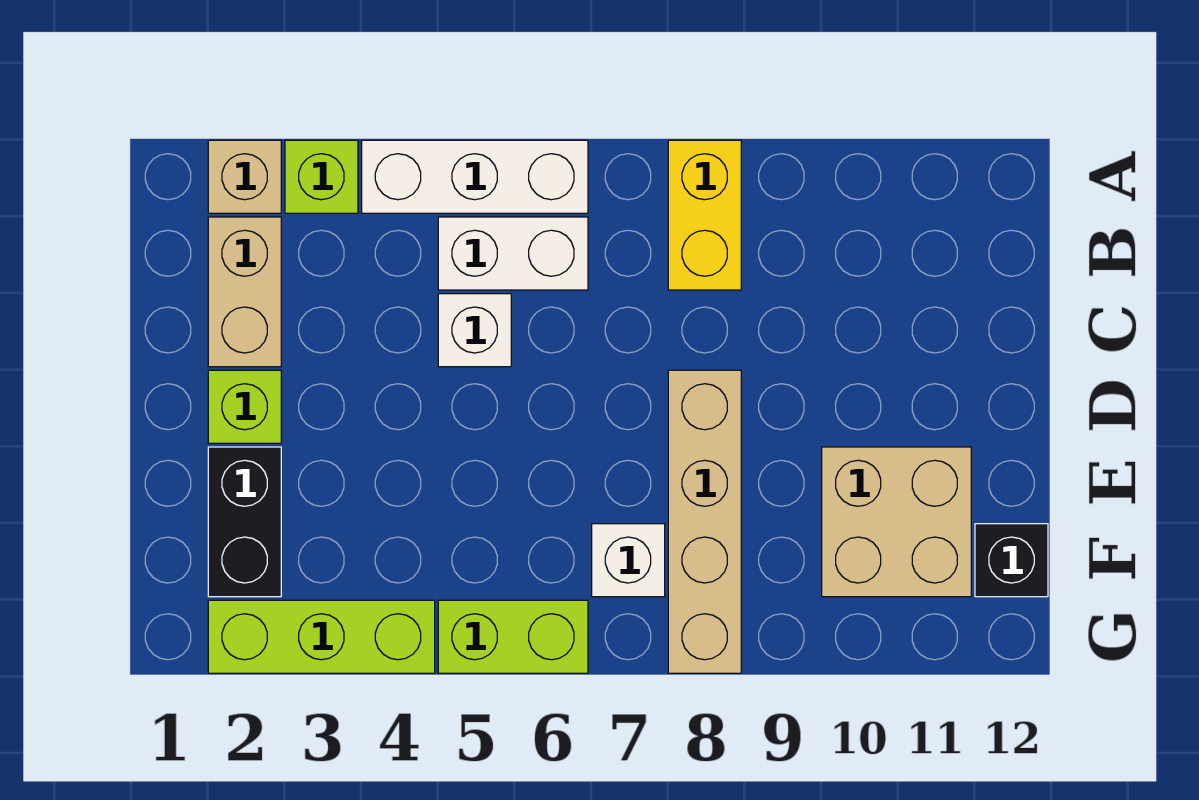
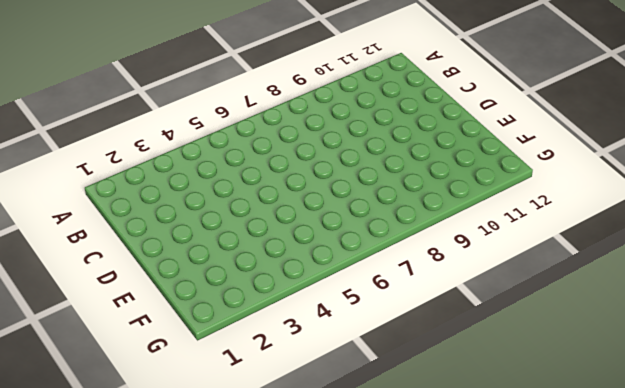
none -> tan brick A2 level 1
none -> lime brick A3 level 1
none -> white brick A4:A6 level 1

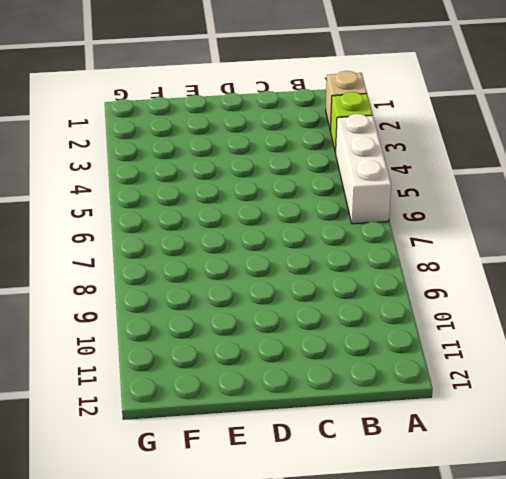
none -> yellow brick A8:B8 level 1
none -> tan brick B2:C2 level 1
none -> white brick B5:B6 level 1

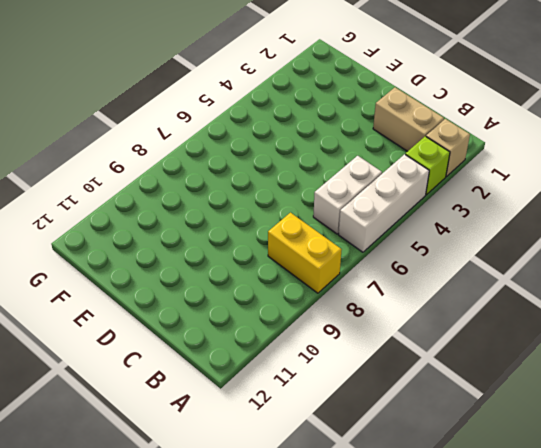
none -> white brick C5 level 1
none -> lime brick D2 level 1
none -> tan brick D8:G8 level 1

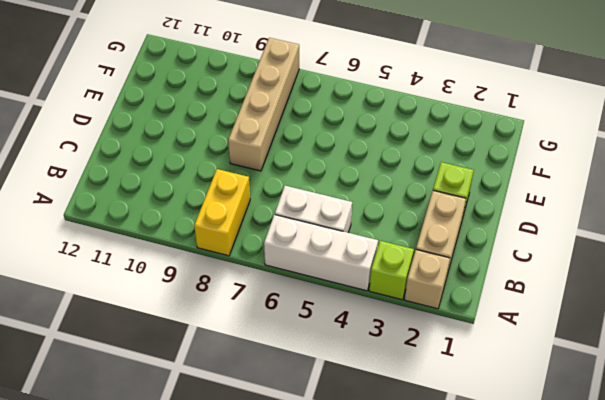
none -> white brick C5 level 1
none -> black brick E2:F2 level 1
none -> tan brick E10:F11 level 1

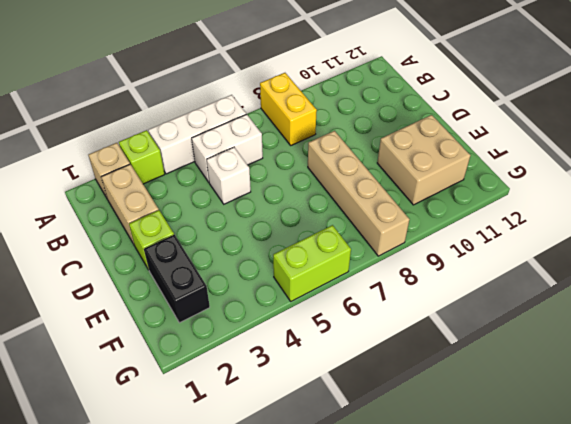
none -> white brick F7 level 1
none -> black brick F12 level 1
none -> lime brick G2:G4 level 1

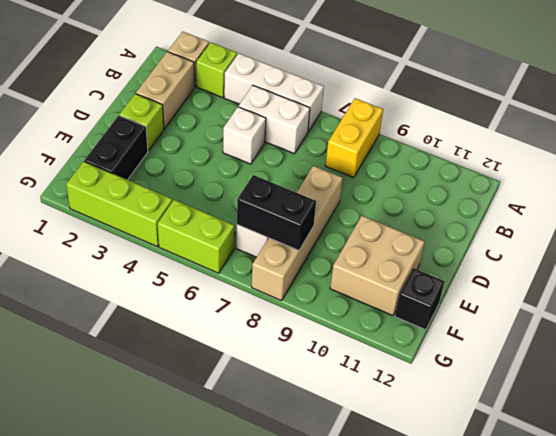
black brick F7:F8 level 2 -> none

